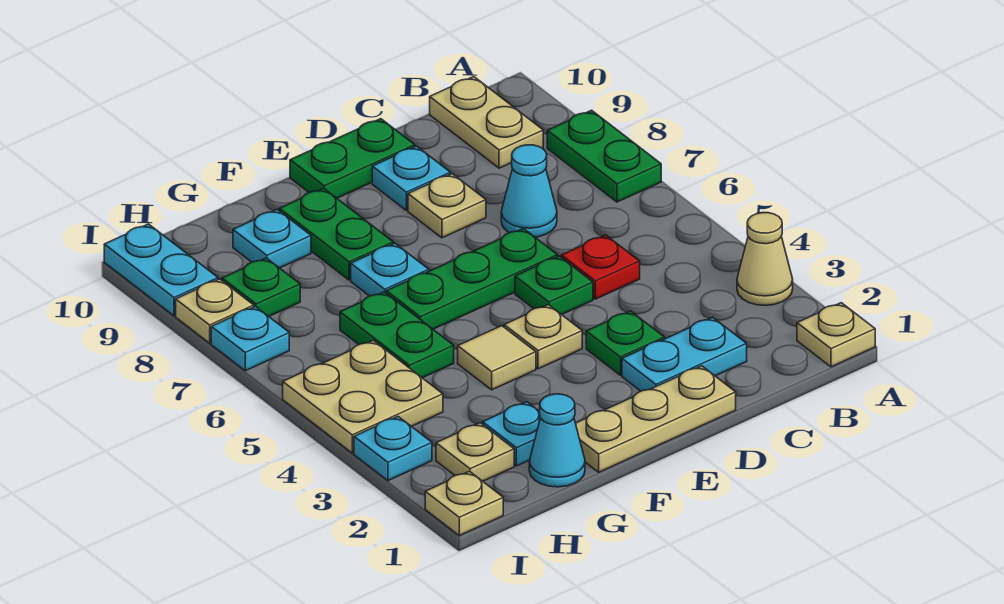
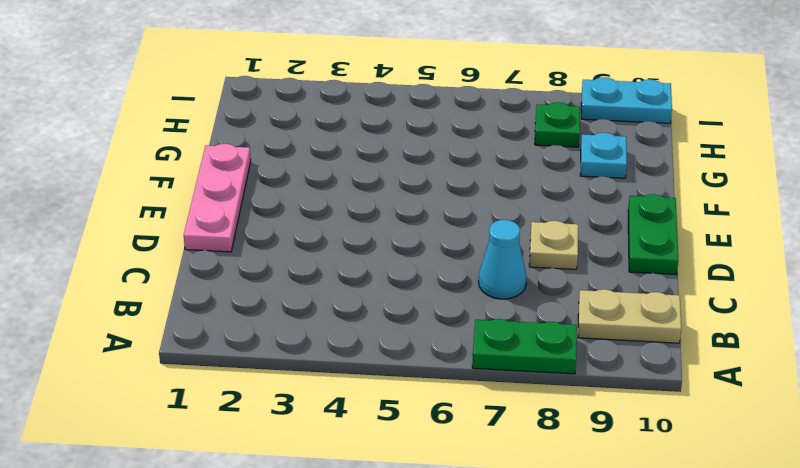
pink plate D1:F1 level 1 -> tan plate D1:F1 level 1
none -> tan plate A1 level 1
none -> tan cone A3 level 1
none -> cyan plate C2:D2 level 1
none -> red plate C5 level 1

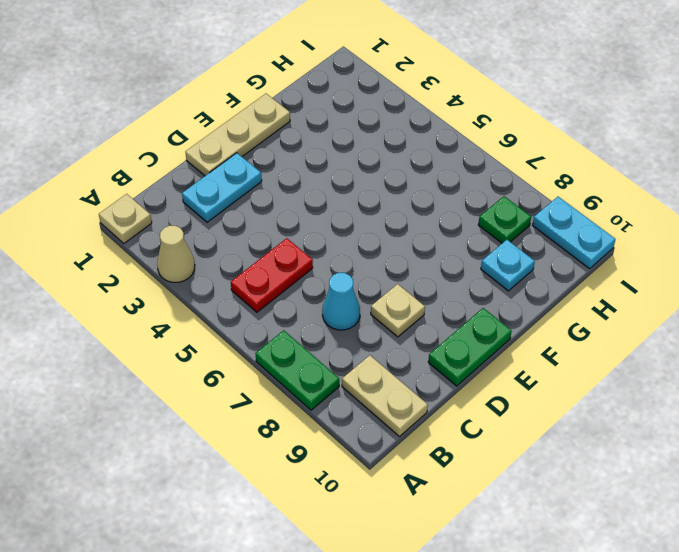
red plate B5:C5 level 1 -> red plate C5 level 1
none -> green plate D3 level 1
none -> green plate D5 level 1
none -> green plate D6:F6 level 1
none -> cyan plate D9 level 1

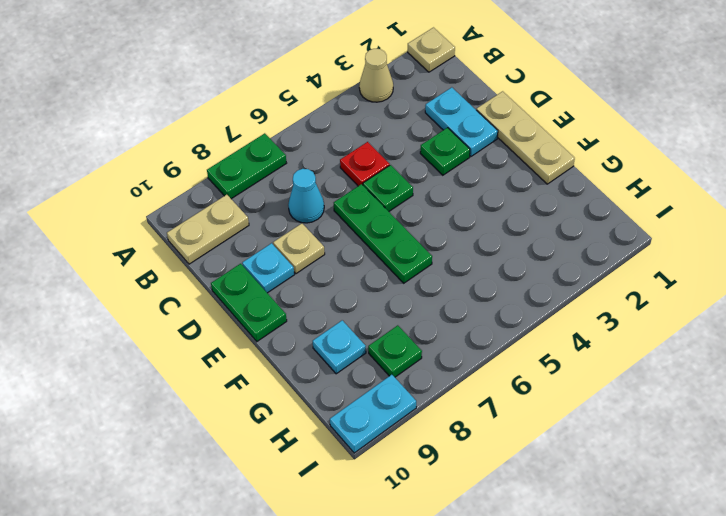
none -> tan plate E4 level 1
none -> tan tile F4 level 1
none -> cyan plate F7 level 1
none -> green plate F8:F9 level 1

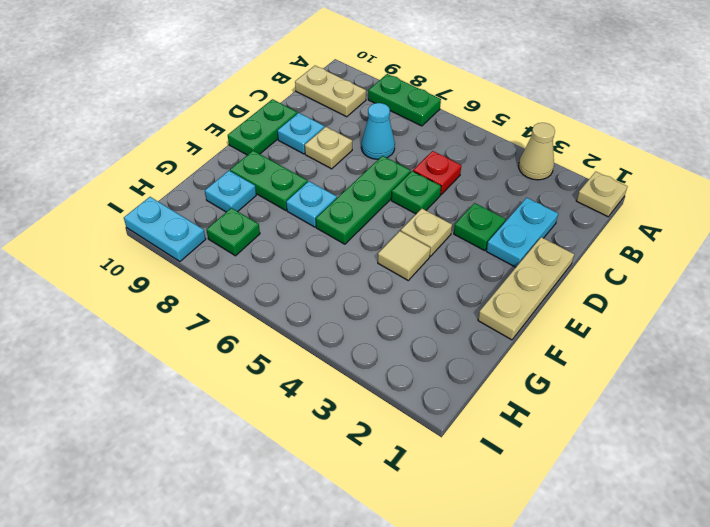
none -> cyan cone G1 level 1
none -> cyan plate G2 level 1
none -> green plate G5:G6 level 1
none -> tan plate H2 level 1

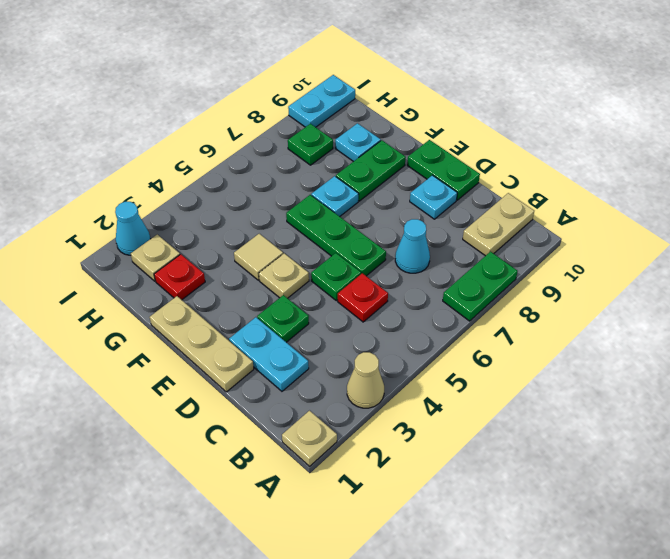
red plate G2 level 1 -> cyan plate G2 level 1
cyan cone I2 level 1 -> cyan cone G1 level 1
none -> tan plate D8 level 1
none -> green plate G5:G6 level 1
none -> tan plate H4:I5 level 1
none -> tan plate I1 level 1

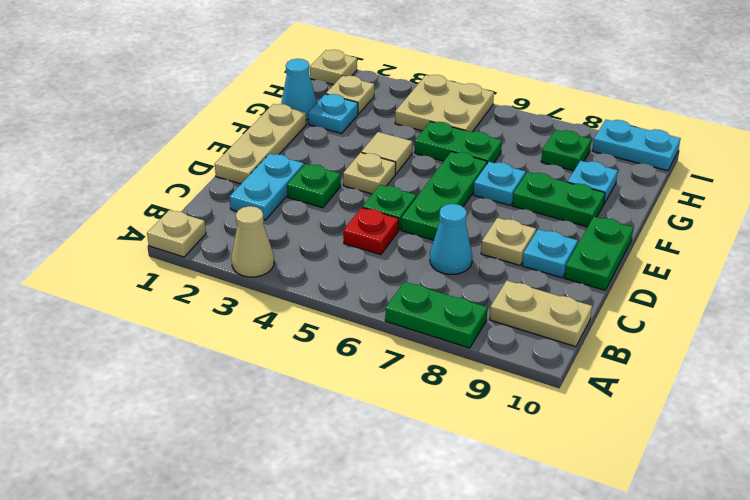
none -> cyan plate I3 level 1
none -> cyan plate I7 level 1
none -> tan plate I8 level 1

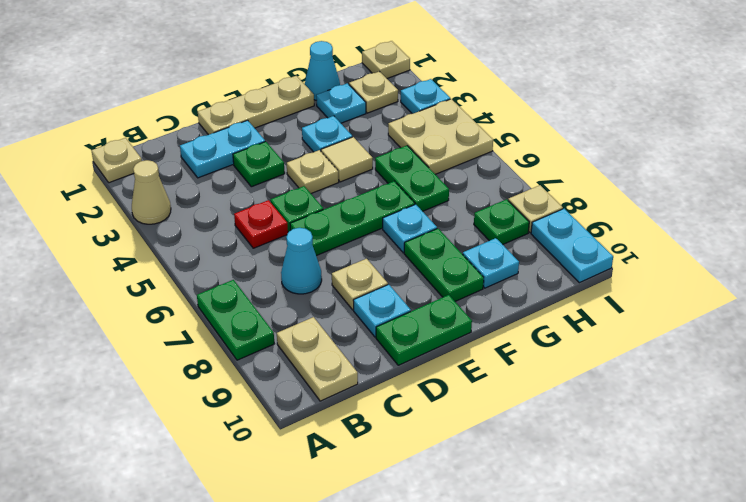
cyan plate F3 level 1 -> cyan plate I7 level 1

